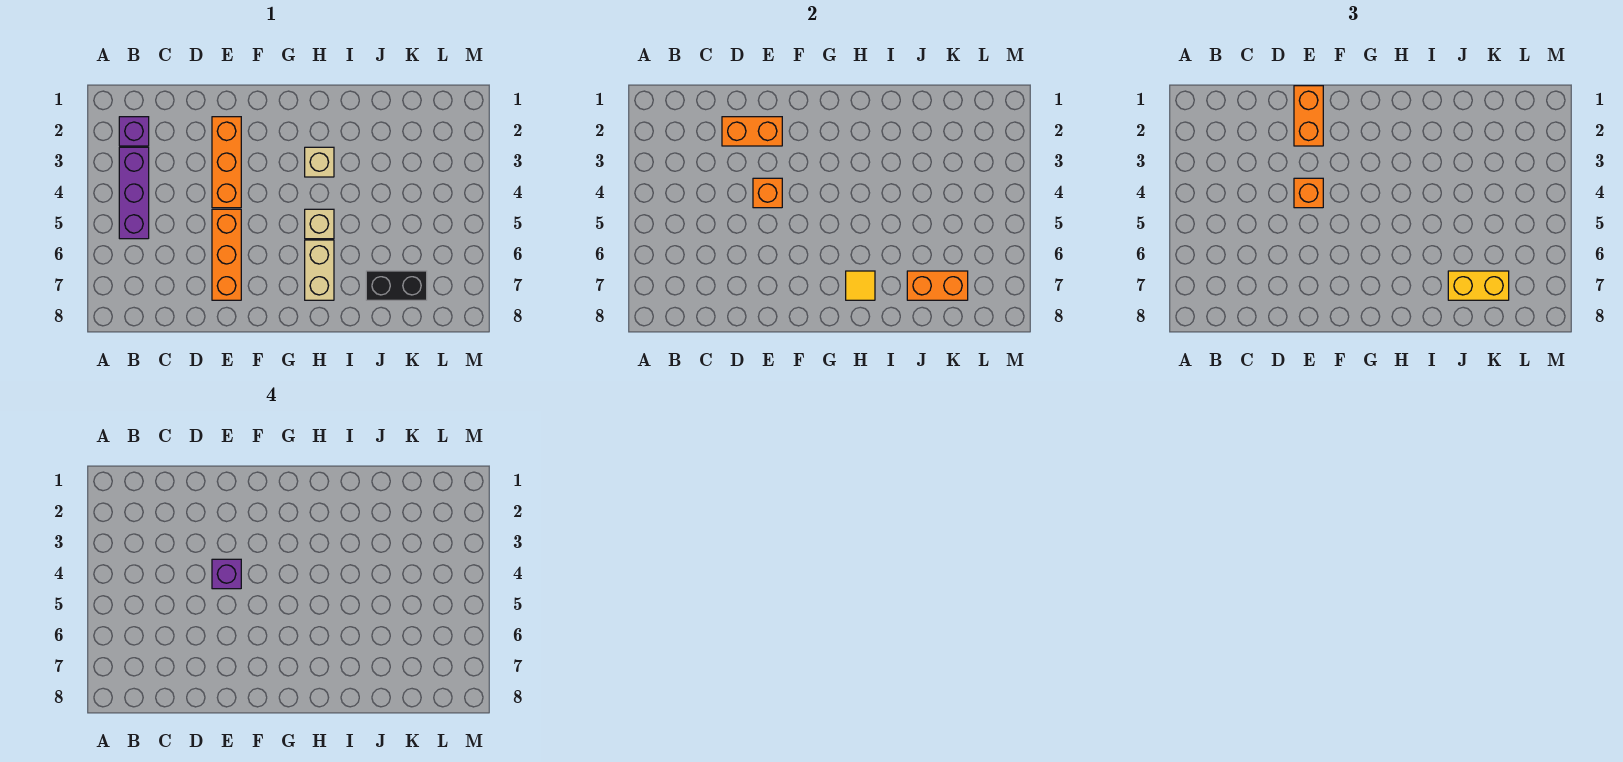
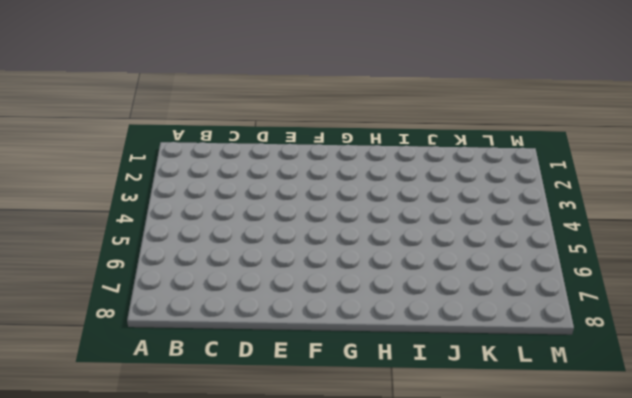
none -> purple brick B2 level 1
none -> purple brick B3:B5 level 1
none -> orange brick E2:E4 level 1

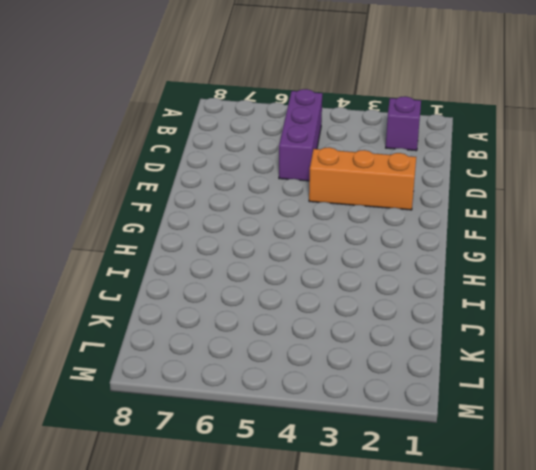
purple brick B5:D5 level 1 -> purple brick B3:B5 level 1
none -> orange brick E5:E7 level 1
none -> tan brick H3 level 1
none -> tan brick H5 level 1

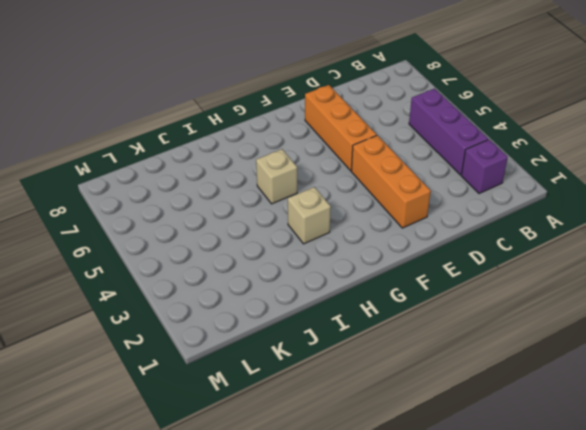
none -> tan brick H6:H7 level 1
none -> black brick J7:K7 level 1
none -> orange brick D2:E2 level 2

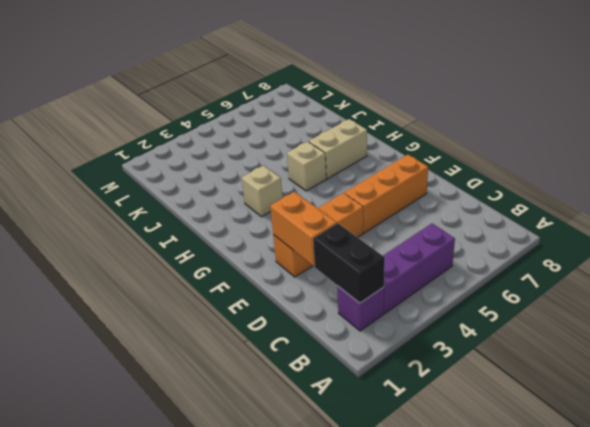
black brick B2:C2 level 2 -> black brick J7:K7 level 1
none -> orange brick E4 level 2
none -> yellow tile H7 level 2
none -> orange brick J7:K7 level 2

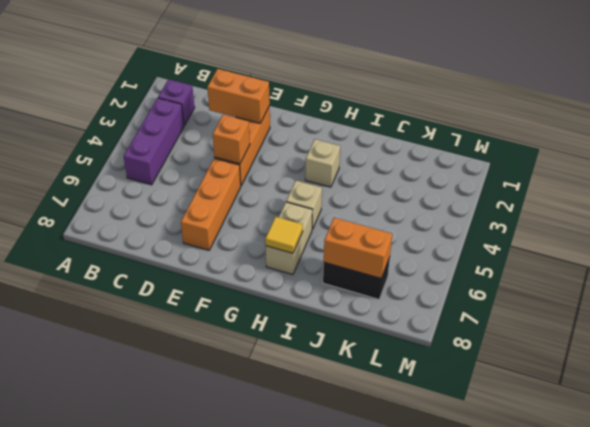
none -> orange brick E1:E2 level 3
none -> orange brick E4 level 3
none -> yellow brick J7:K7 level 3

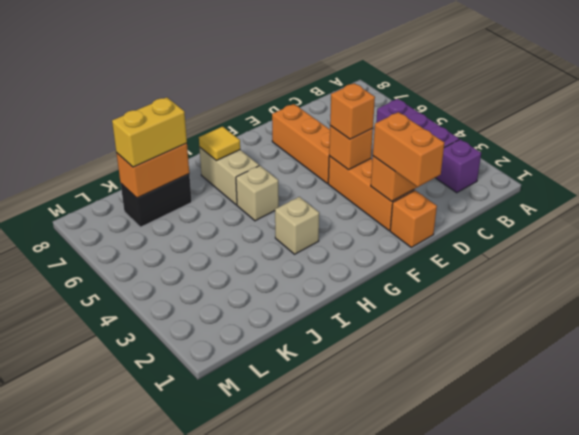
orange brick E1 level 1 -> none
none -> purple brick E4 level 4

